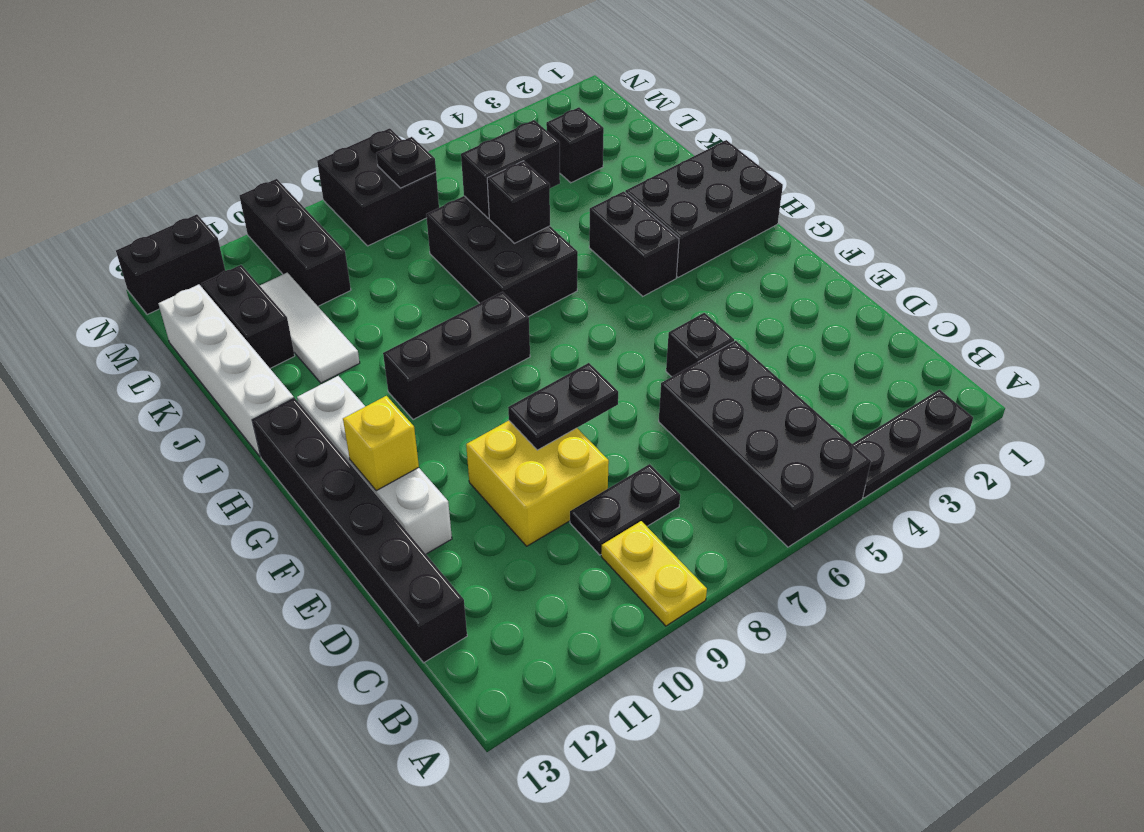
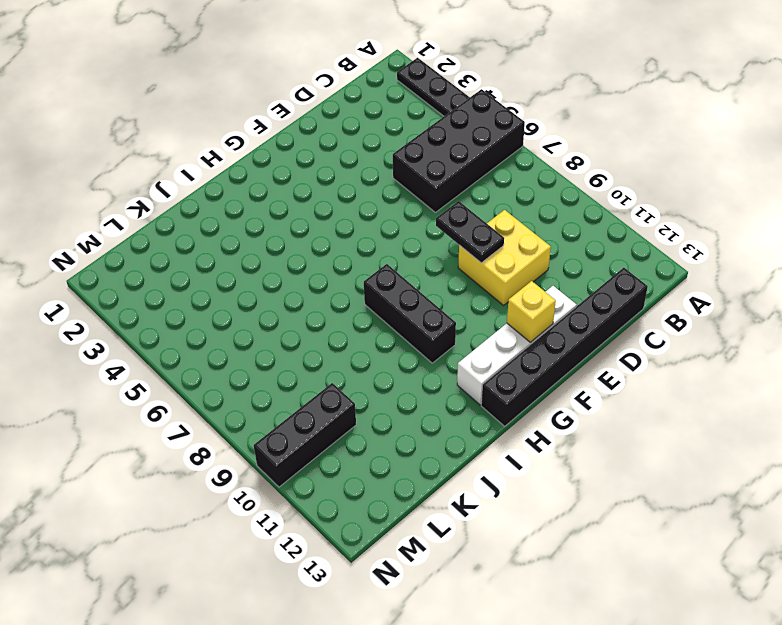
none -> yellow plate A9:B9 level 1
none -> black plate C8:C9 level 1
none -> black brick E5 level 1

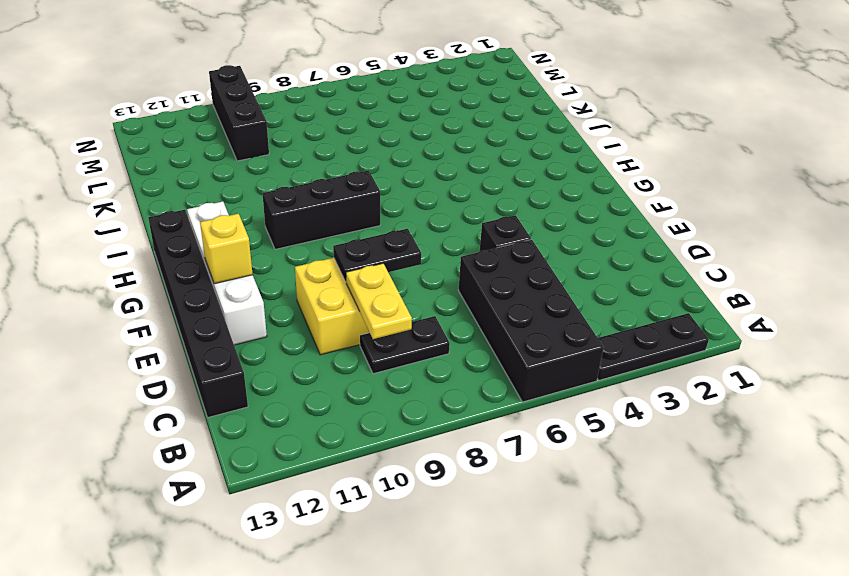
yellow plate C9:D9 level 2 -> yellow plate A9:B9 level 1
none -> black brick H1:I3 level 1
none -> black brick H4:I4 level 1
none -> black brick I6:K7 level 1

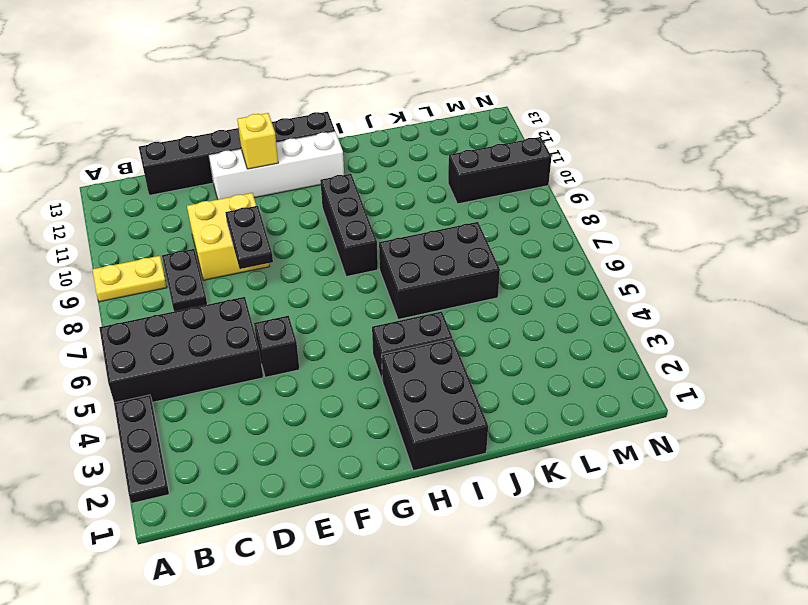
none -> white brick I13:L13 level 1
none -> white tile J11:L11 level 1
none -> black brick K12:L12 level 1

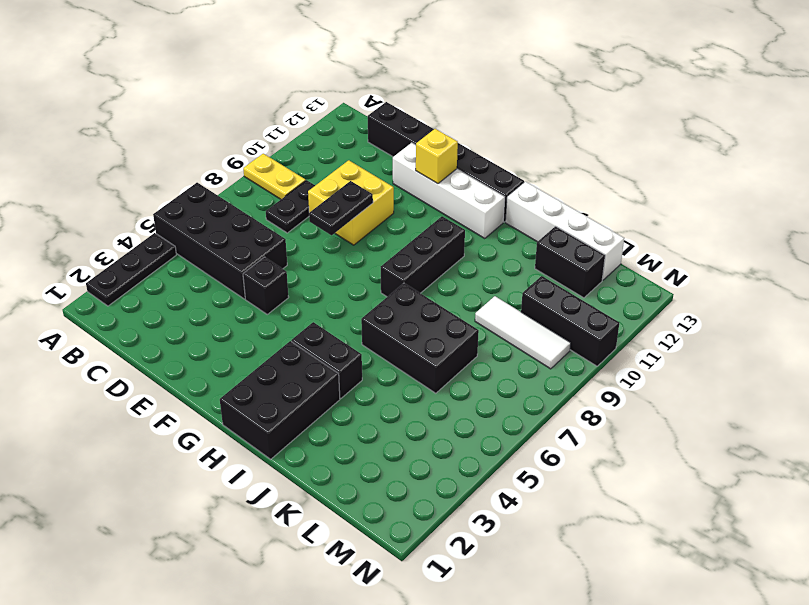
white tile K9:M9 level 1 -> white tile J11:L11 level 1
none -> black brick L3 level 1
none -> black brick M7:N8 level 1
none -> black brick N12:N13 level 1

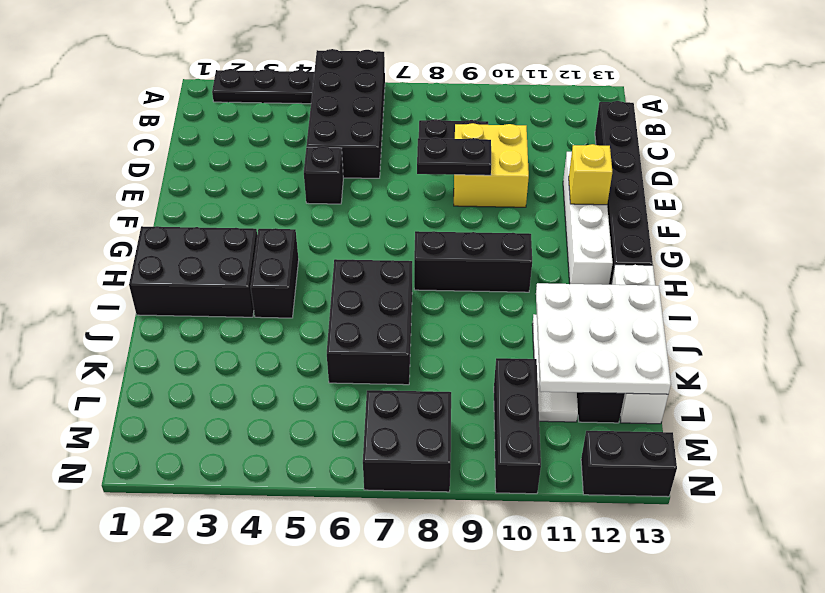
white plate J11:L13 level 2 -> none
none -> yellow plate A9:B9 level 1
none -> black brick L3 level 1
none -> black brick J6 level 2

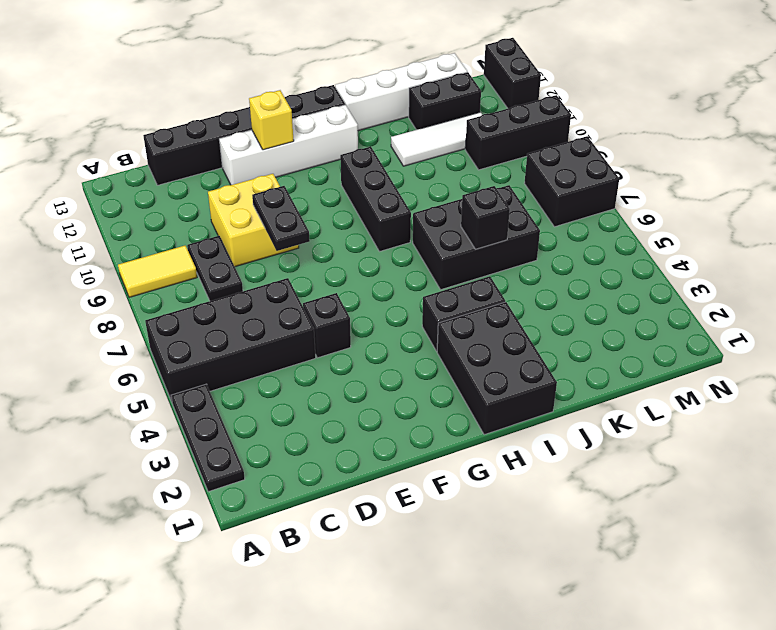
yellow tile A9:B9 level 1 -> yellow plate A9:B9 level 1
none -> black brick L3 level 1
none -> black brick K5:K6 level 2
none -> black plate M7 level 2

